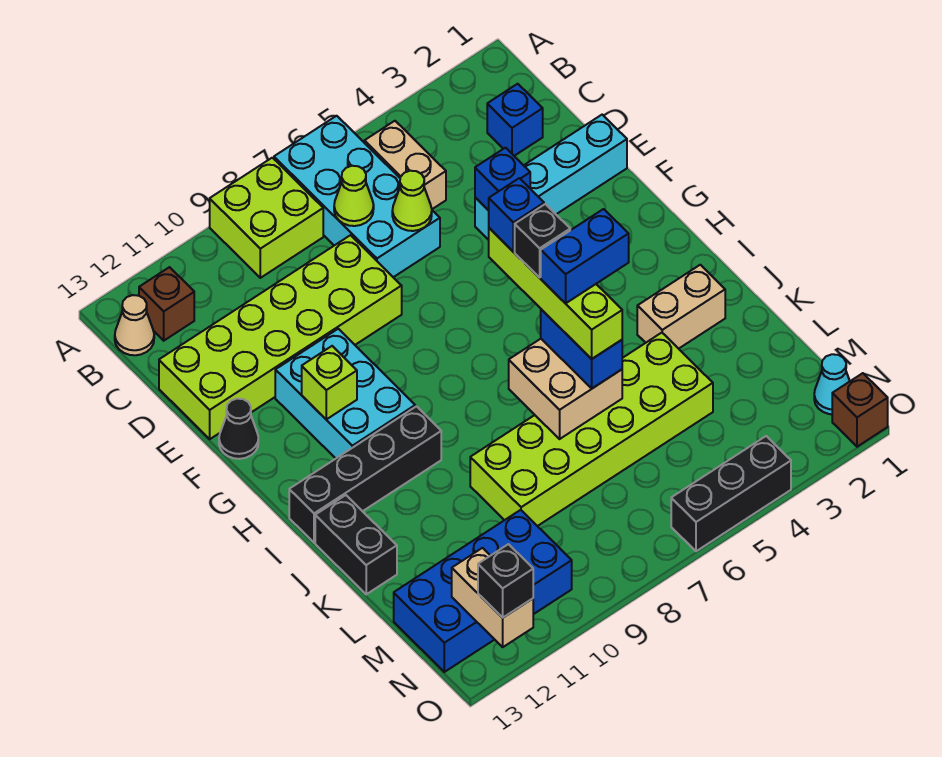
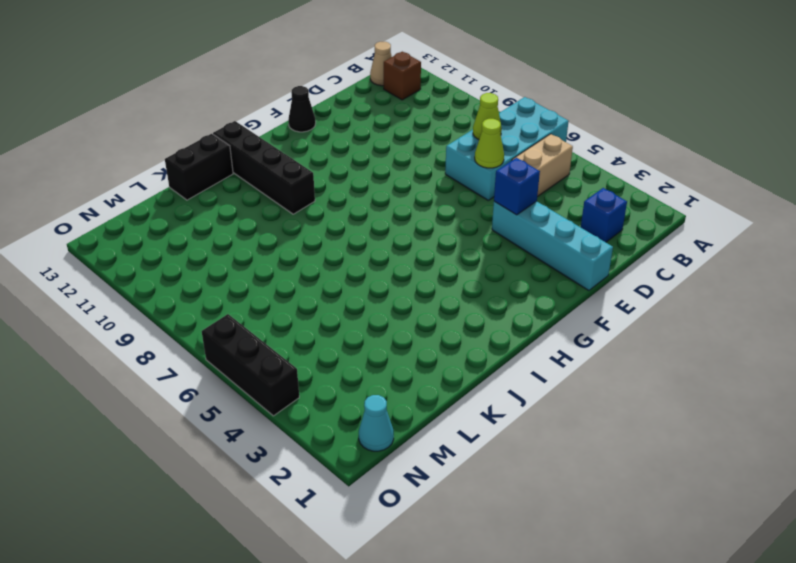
none -> lime brick A8:B9 level 1
none -> lime brick D8:E13 level 1
none -> cyan brick F10:H11 level 1
none -> tan brick J2:J3 level 1

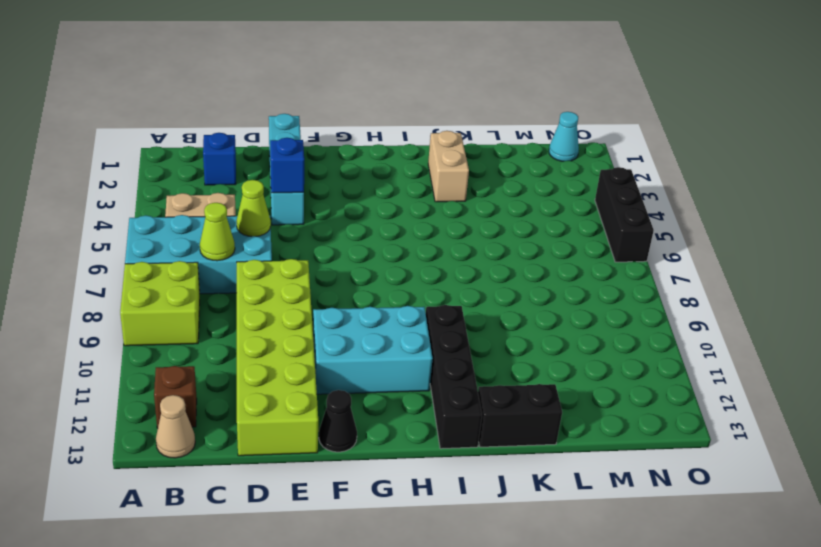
none -> lime brick K4:L9 level 1
none -> blue brick M10:N13 level 1
none -> brown brick O1 level 1
none -> lime brick G11 level 2

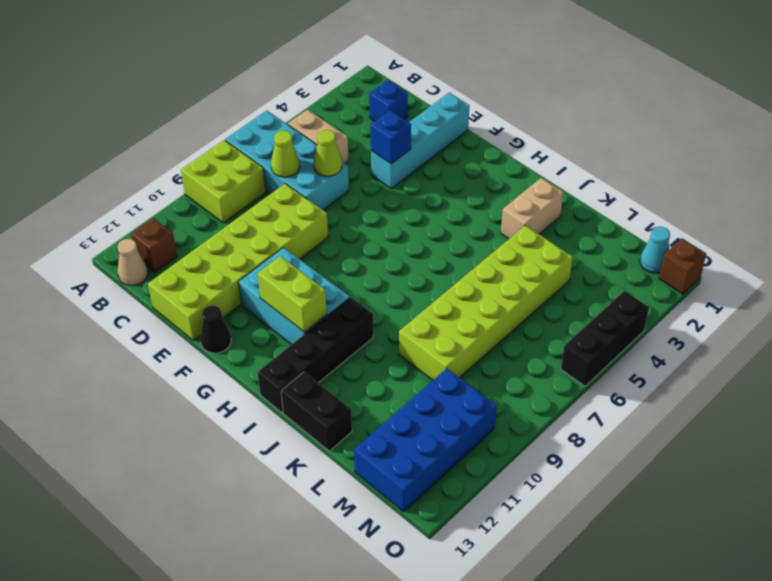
lime brick G11:H11 level 2 -> lime brick G11 level 2
none -> tan brick J6:K7 level 2
none -> tan brick N12:O12 level 2
none -> blue brick J6:K6 level 3
none -> black brick O12 level 3

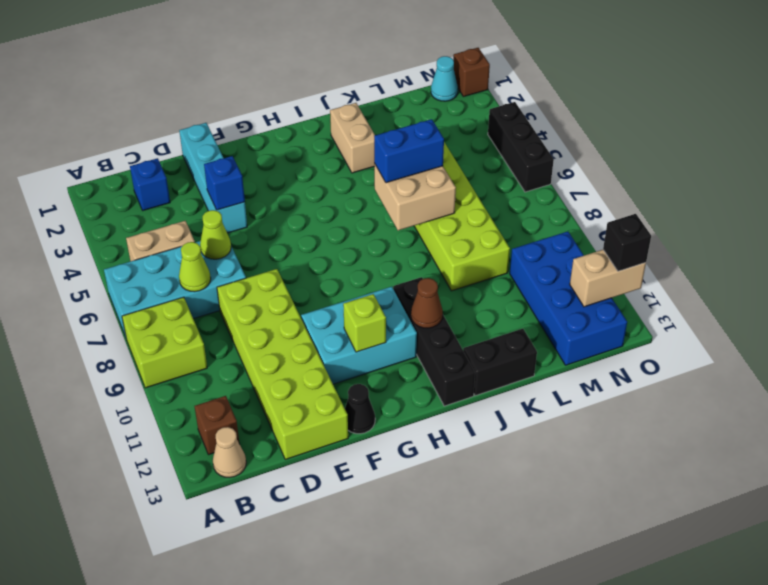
brown cone I11 level 2 -> none
none -> lime brick H6:K6 level 4
none -> blue brick H6 level 5
none -> black brick I6 level 5
none -> blue brick J5:J6 level 5

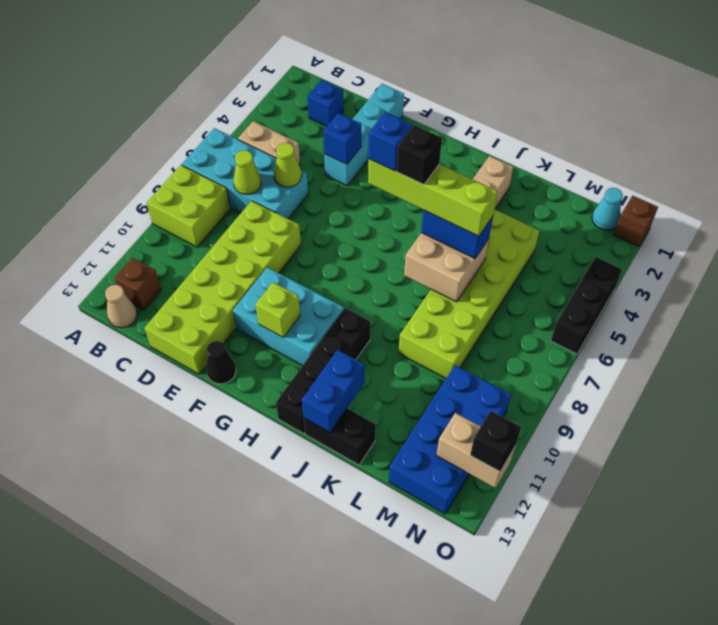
blue brick J12:J13 level 2 -> blue brick J5:J6 level 5

